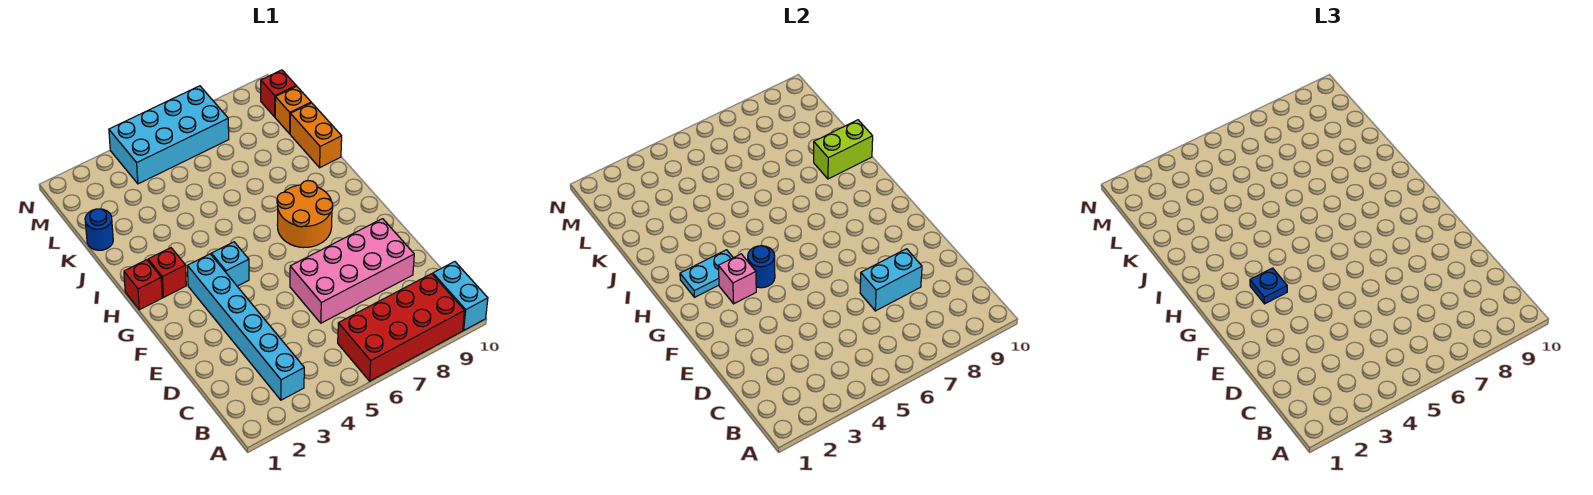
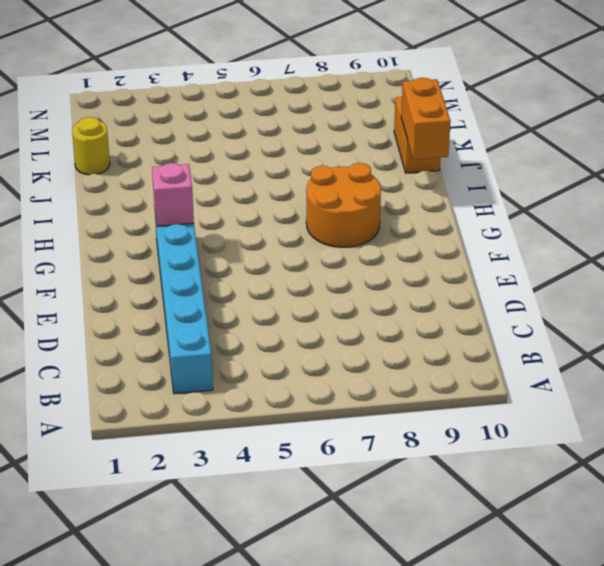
orange brick I10:J10 level 2 -> lime brick J9:J10 level 2
yellow round brick K1 level 1 -> blue round brick K1 level 1
none -> red brick A6:B9 level 1
none -> cyan brick A10:B10 level 1
none -> pink brick D6:E9 level 1

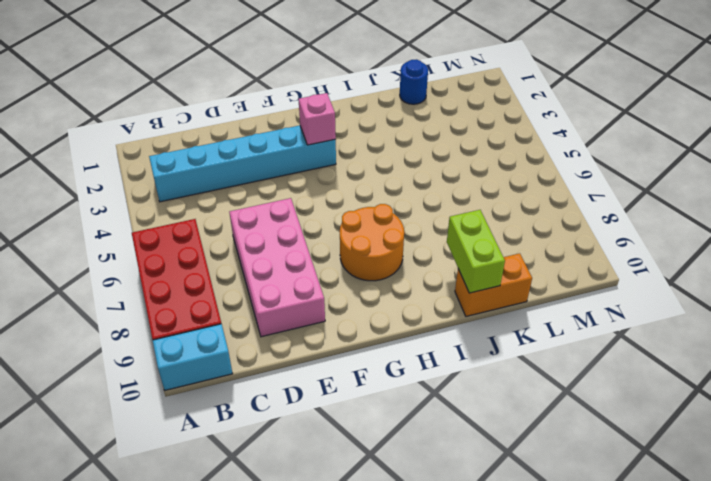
none -> cyan brick G4 level 1
none -> red brick H1 level 1
none -> red brick H2 level 1

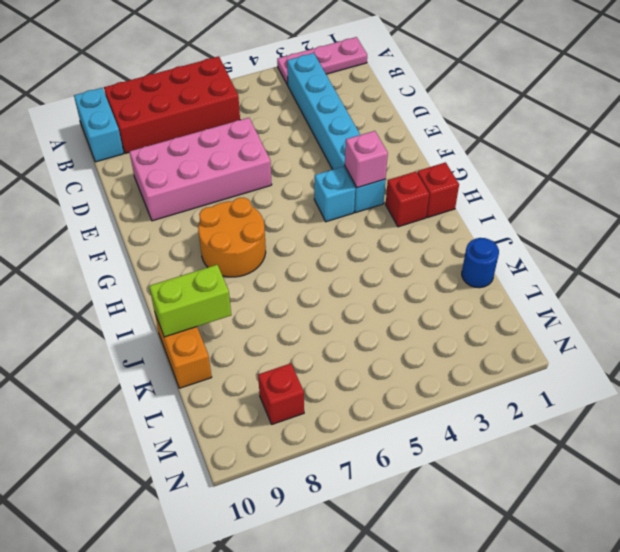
pink plate A1:A3 level 1 -> none
red brick M8 level 1 -> red brick M10 level 1
none -> orange brick L10 level 1
none -> cyan brick M4:N7 level 1
none -> cyan brick D7:D8 level 2

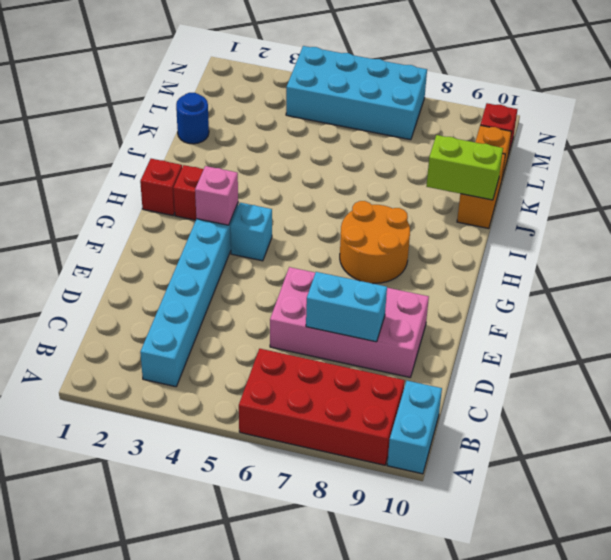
none -> blue round brick G4 level 2
none -> cyan plate H2:H3 level 2
none -> blue plate G3 level 3

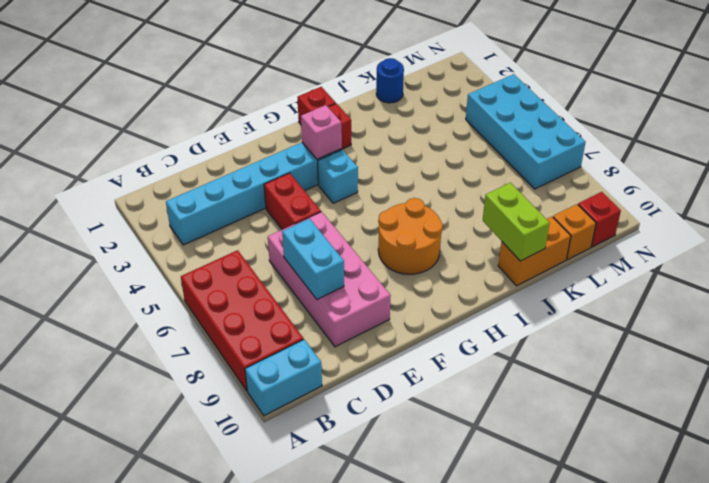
red brick E4:E5 level 1 -> none
none -> blue round brick G4 level 2
none -> cyan plate H2:H3 level 2
none -> blue plate G3 level 3

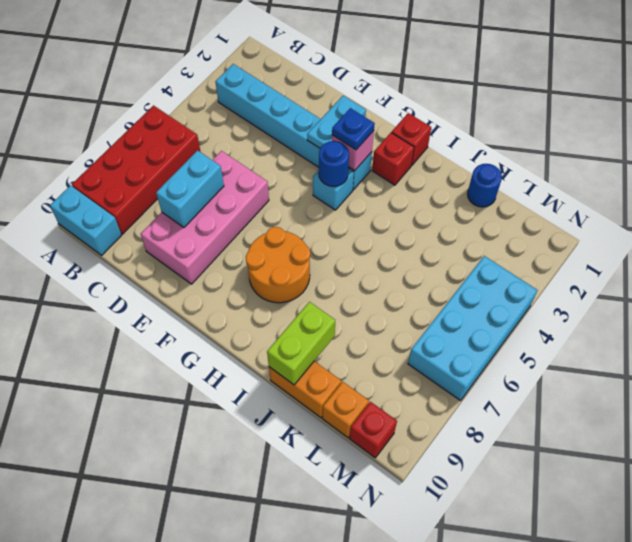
cyan plate F2:F3 level 2 -> cyan plate H2:H3 level 2

